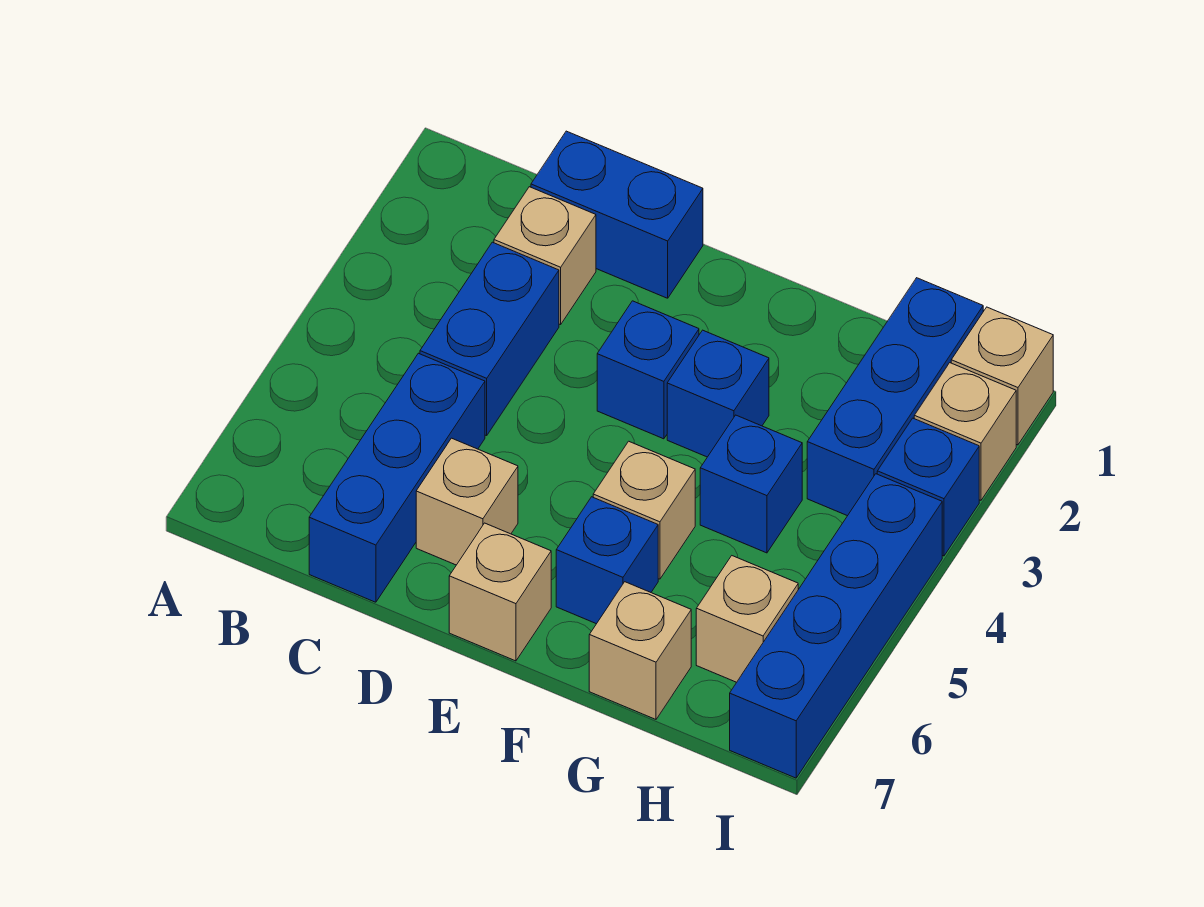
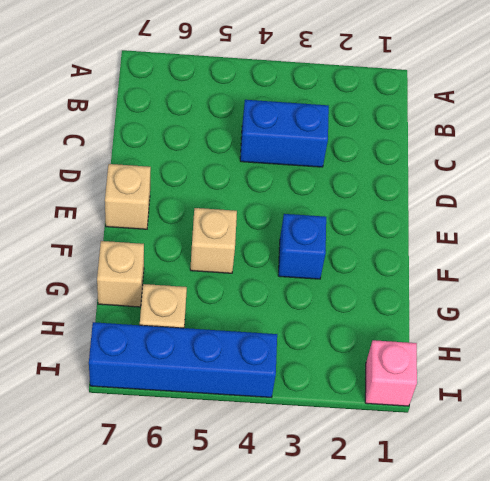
pink brick I1 level 1 -> tan brick I1 level 1
none -> blue brick C1:D1 level 1
none -> tan brick C2 level 1
none -> blue brick C5:C7 level 1

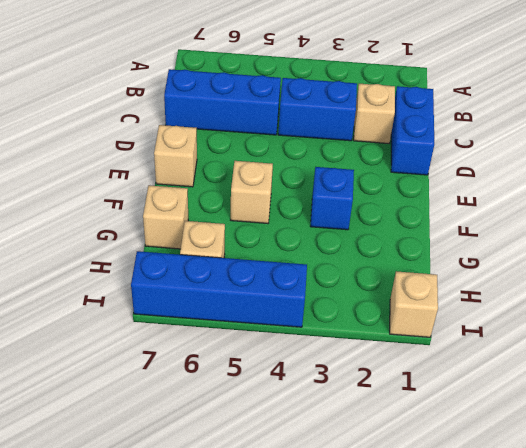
none -> tan brick D6 level 1
none -> blue brick E3 level 1
none -> blue brick F6 level 1

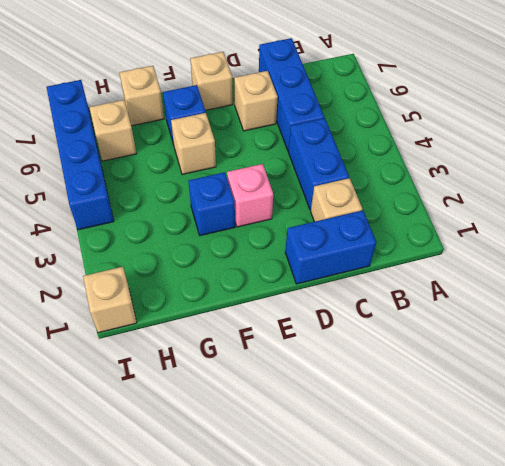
pink brick E3 level 1 -> blue brick E3 level 1
none -> blue brick G4 level 1
none -> blue brick H1:H3 level 1
none -> tan brick I2 level 1

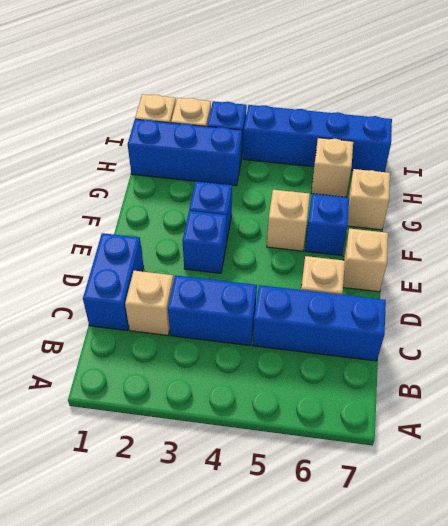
none -> blue brick G4 level 1

